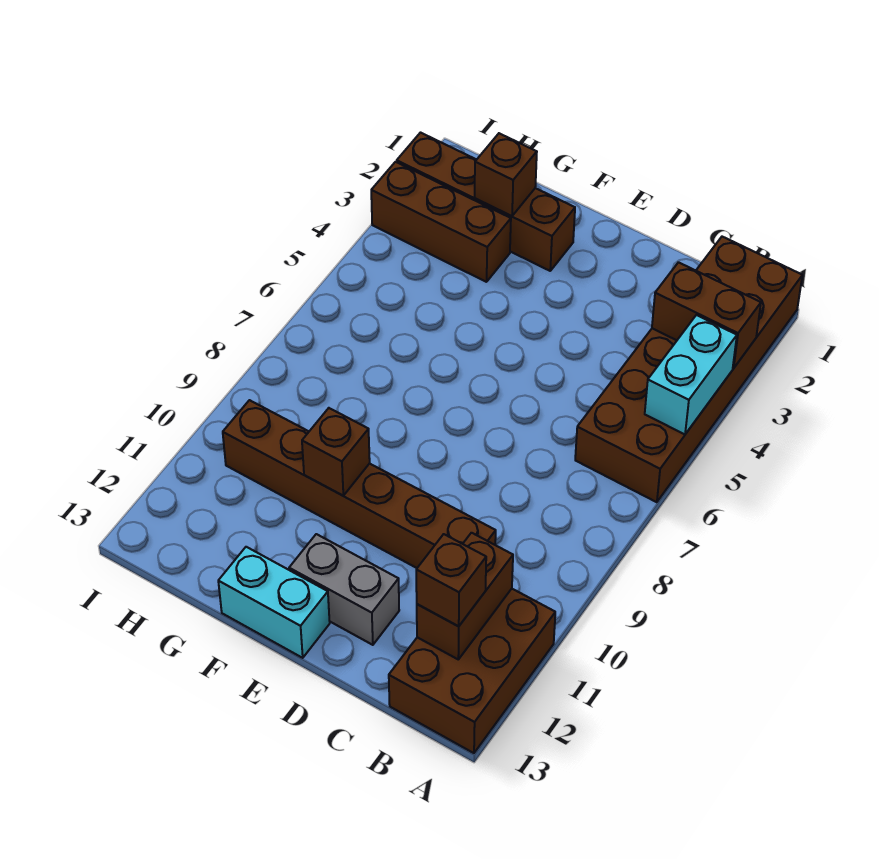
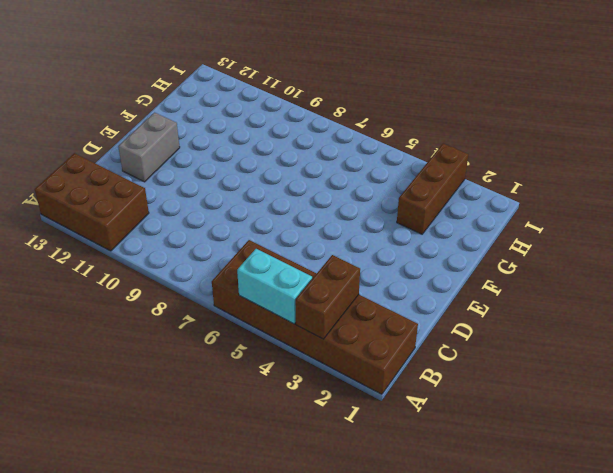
none -> brown brick C10:H10 level 1
none -> cyan brick E13:F13 level 1
none -> brown brick F2:I2 level 1

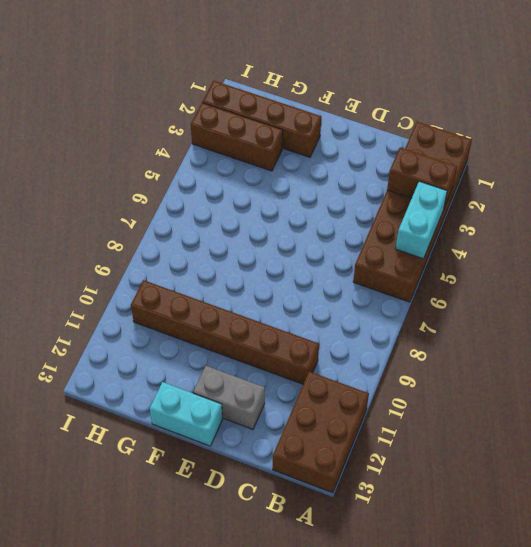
none -> brown brick B11:B12 level 2
none -> brown brick F10 level 2
none -> brown brick G2 level 2

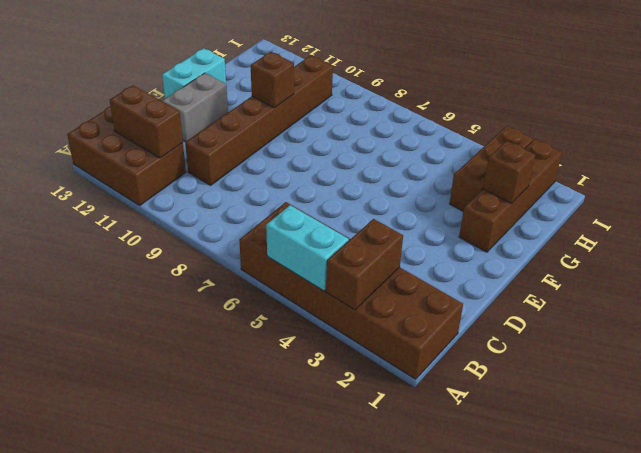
none -> brown brick B12 level 3

